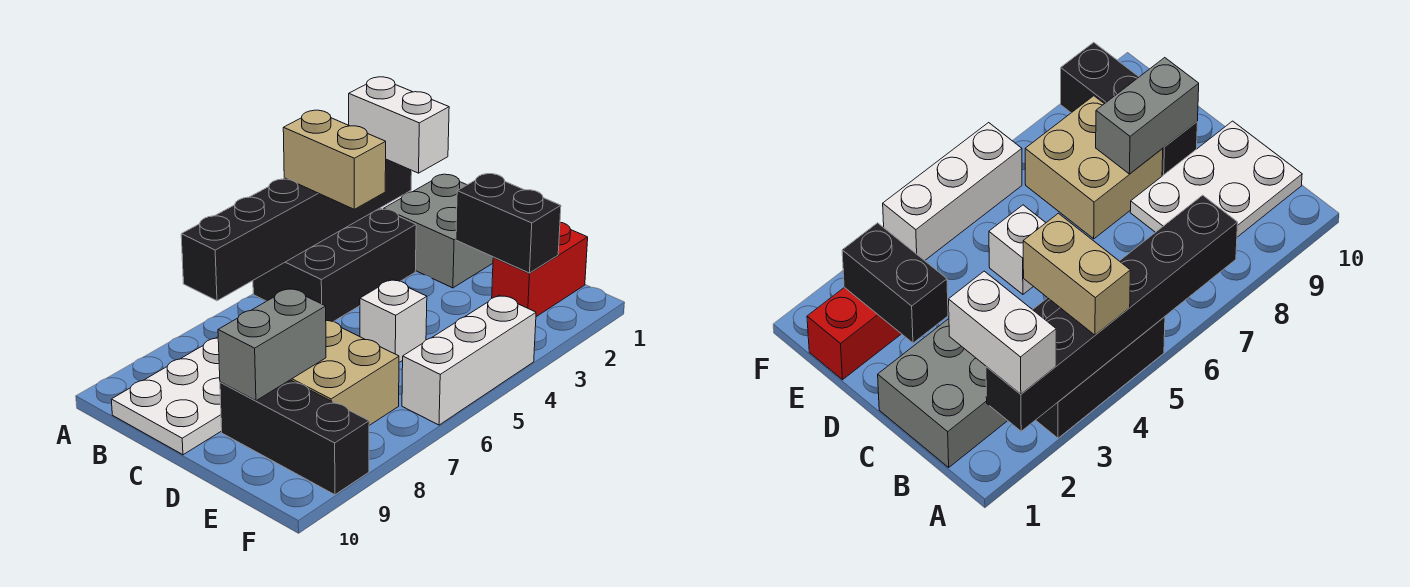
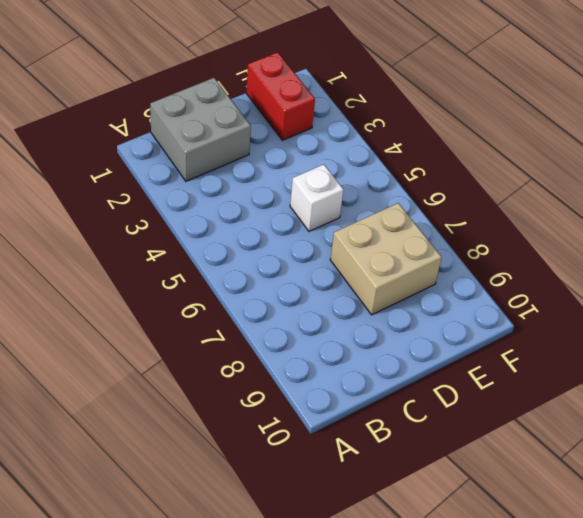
none -> black brick A3:B5 level 1
none -> white plate B8:C10 level 1
none -> black brick D9:F9 level 1

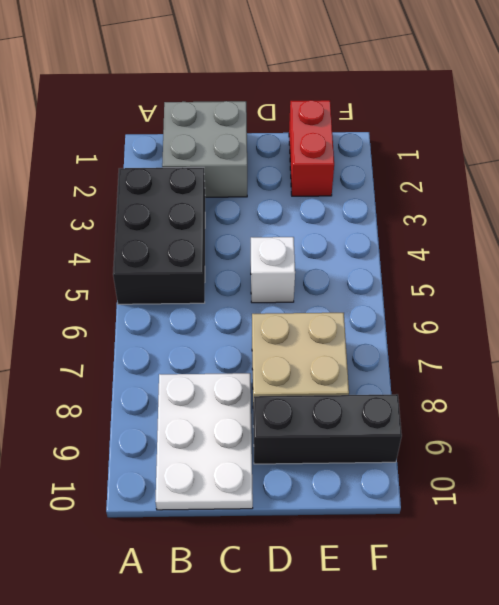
none -> white brick F4:F6 level 1
none -> black brick A2:A7 level 2
none -> black brick D2:E2 level 2

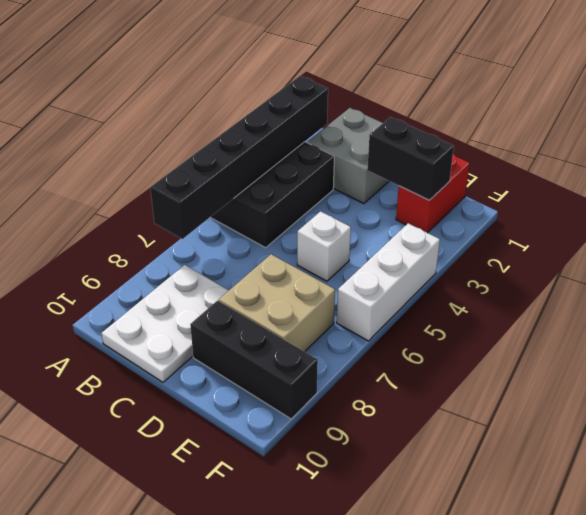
none -> grey brick D8:D9 level 2
none -> white brick A2:B2 level 3
none -> tan brick A4:B4 level 3

